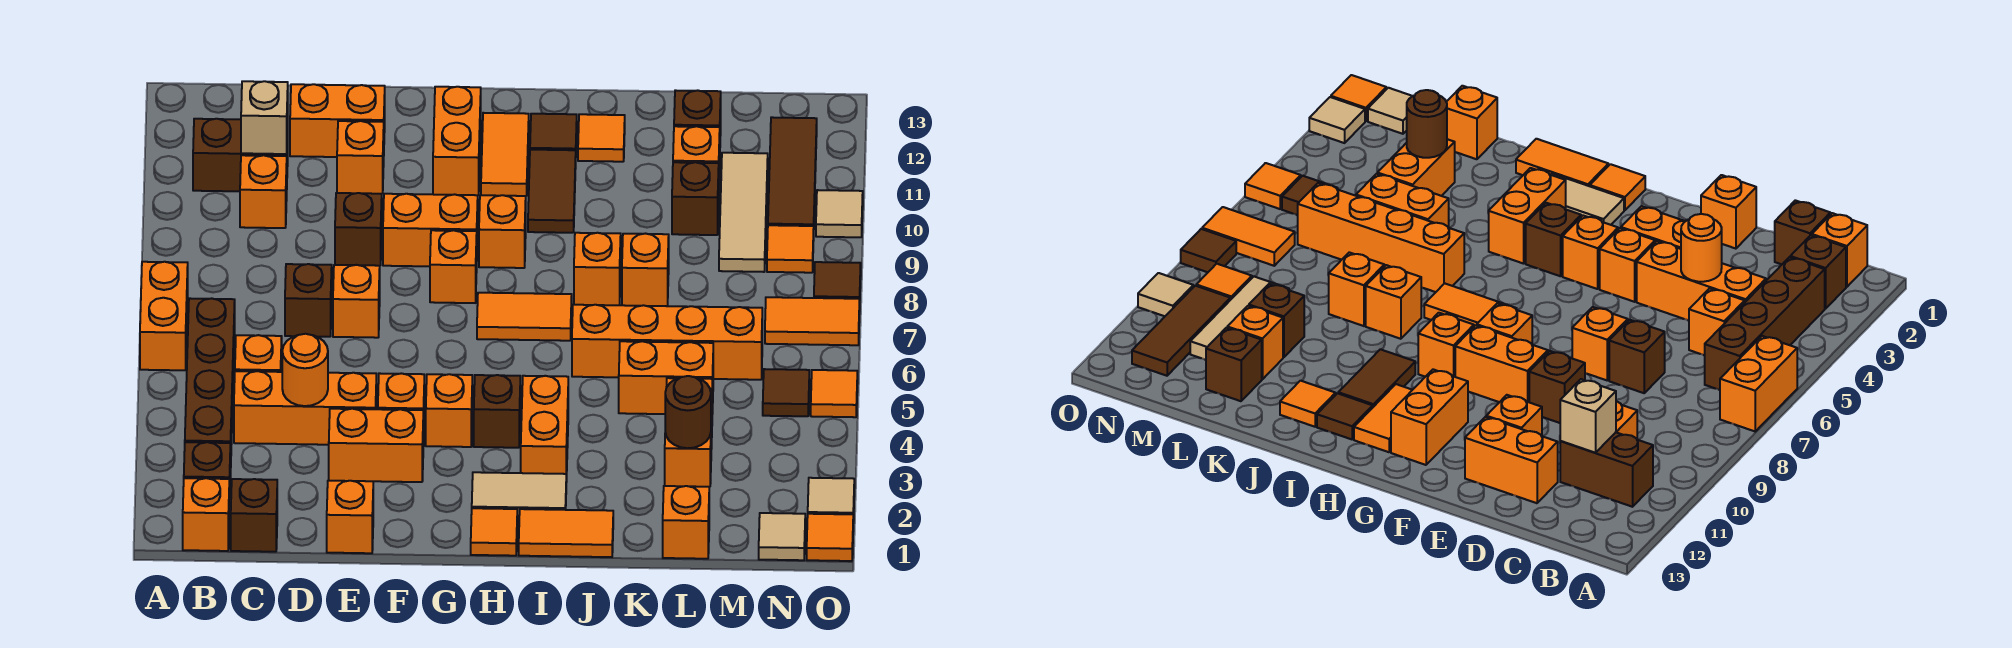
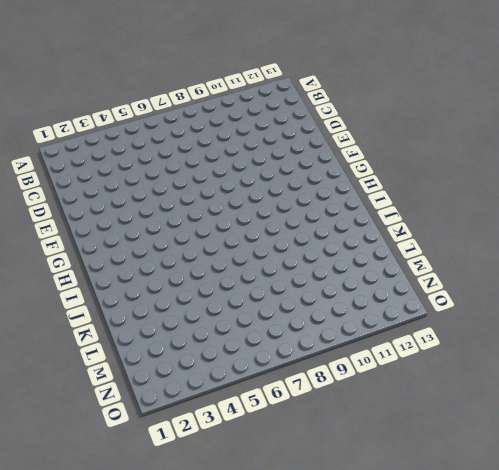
none -> orange brick A6:A7 level 1
none -> orange brick B1 level 1
none -> brown brick B2 level 1
none -> brown brick B3:B6 level 1

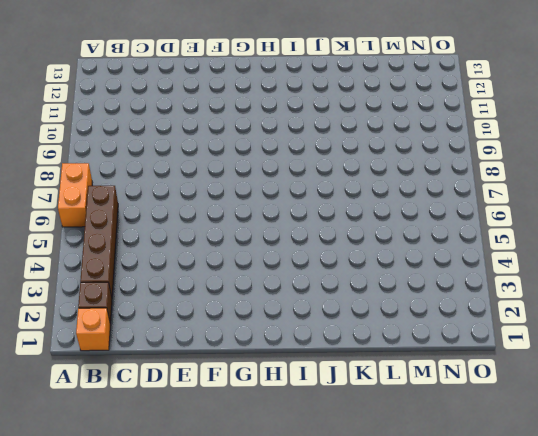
none -> brown brick B11:C11 level 1
none -> brown brick C1 level 1
none -> orange brick C4:E4 level 1
none -> orange brick C5 level 1

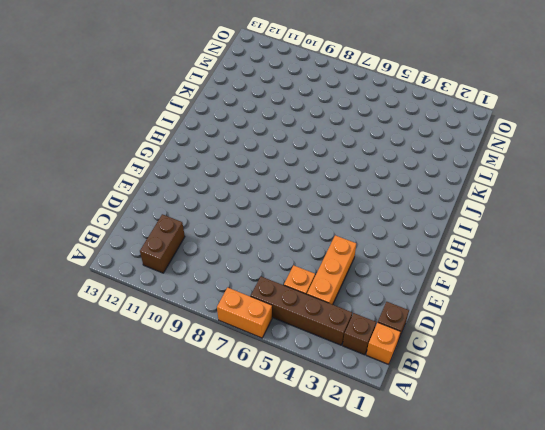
none -> orange brick C10 level 1
none -> brown brick D7 level 1
none -> orange brick D12:E12 level 1
none -> orange brick E1 level 1

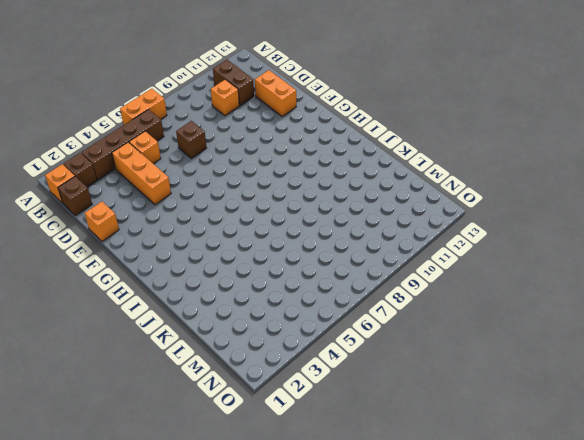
none -> orange brick E3:F3 level 1
none -> orange brick E7 level 1
none -> brown brick E9 level 1
none -> orange brick E11 level 1

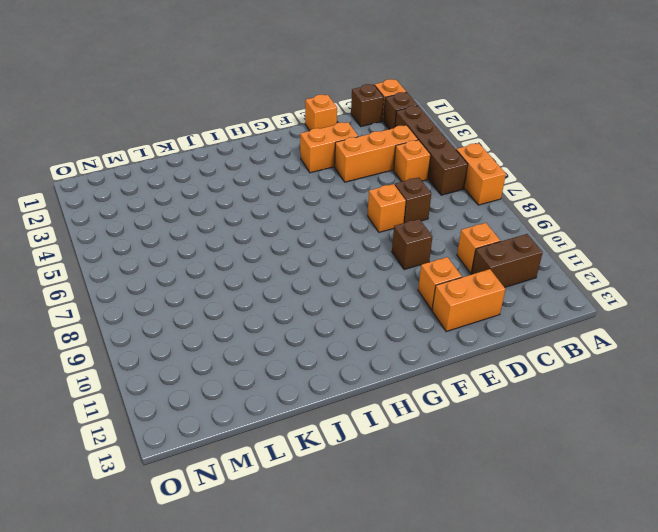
none -> orange brick F4 level 1
none -> orange brick F9:G9 level 1
none -> orange brick G4 level 1
none -> orange brick G8 level 1

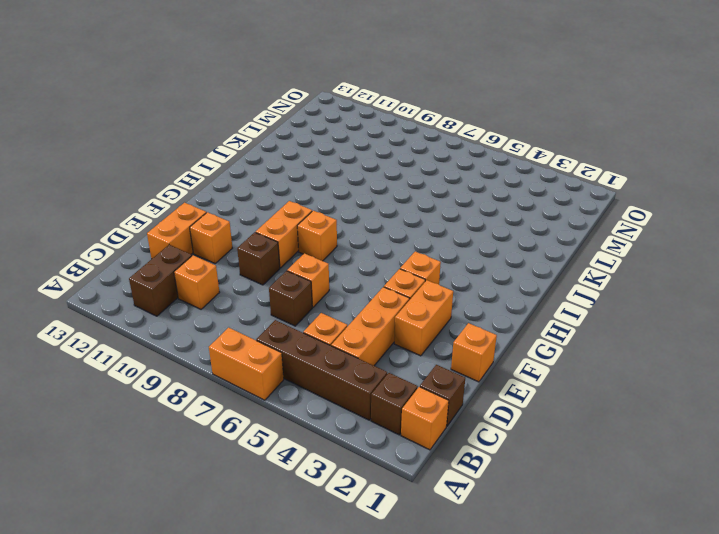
none -> orange brick G11:G12 level 1
none -> orange tile H1 level 1
none -> tan tile H2:I2 level 1
none -> brown brick H4 level 1

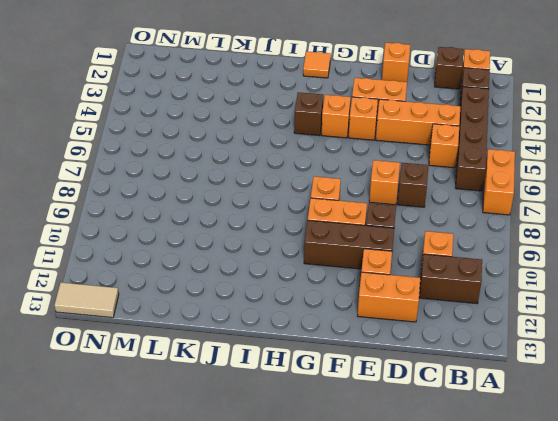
brown brick E10:G10 level 1 -> none
tan tile N13:O13 level 1 -> tan tile H2:I2 level 1
none -> orange brick G11:G12 level 1
none -> orange tile H7:I7 level 1
none -> orange brick H9 level 1
none -> orange tile H11:H12 level 1

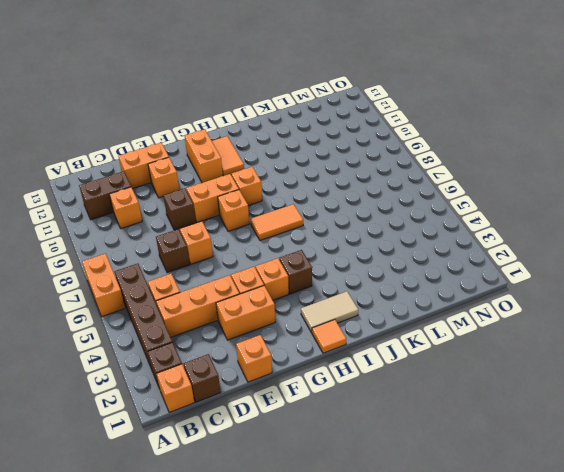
none -> orange tile I1:J1 level 1
none -> orange brick I3:I4 level 1
none -> brown tile I10:I11 level 1
none -> brown tile I12 level 1

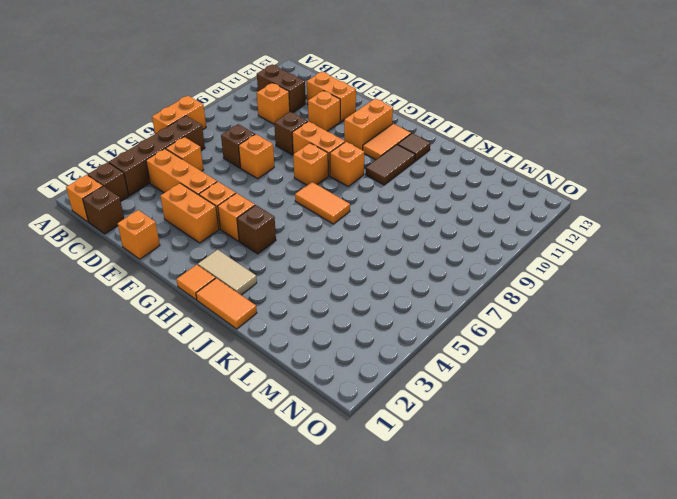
none -> orange brick I3:I4 level 1
none -> orange brick J6:M6 level 1
none -> orange brick J8 level 1
none -> orange tile J12 level 1

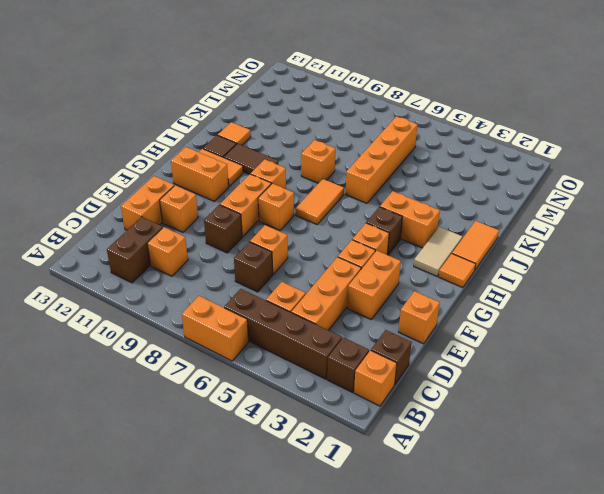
none -> orange brick K5:L5 level 1
none -> orange brick K8 level 1
none -> orange brick L1 level 1
none -> orange brick L3:L4 level 1

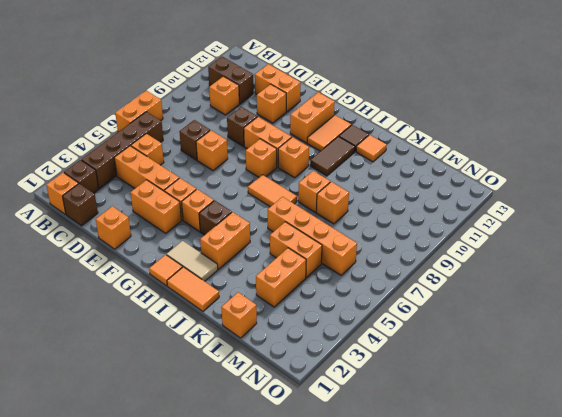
none -> brown brick L10 level 1
none -> orange brick L11 level 1
none -> brown brick L12 level 1
none -> tan tile M9:M11 level 1

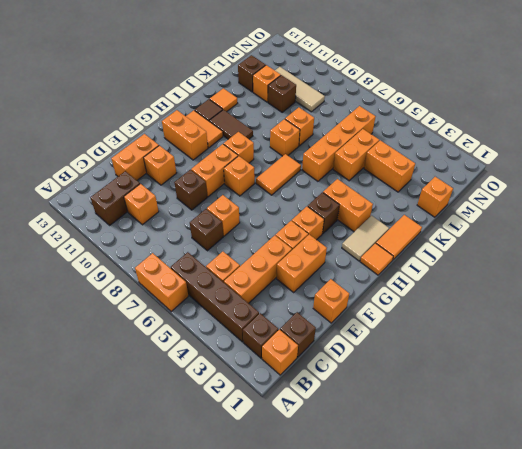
none -> tan tile N1 level 1
none -> brown tile N5 level 1
none -> orange tile N7:O7 level 1
none -> orange tile N9 level 1

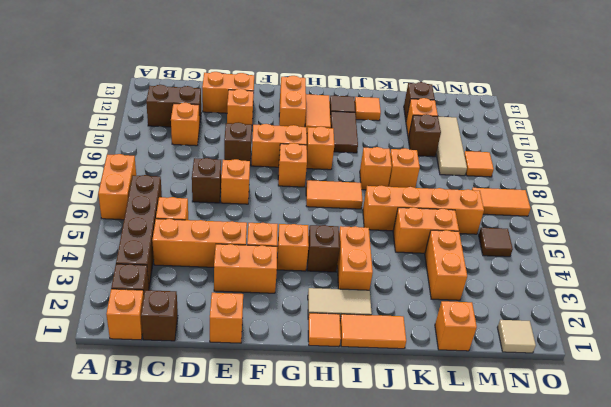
none -> brown tile N10:N12 level 1
none -> orange tile O1 level 1
none -> tan tile O2 level 1
none -> orange tile O5 level 1

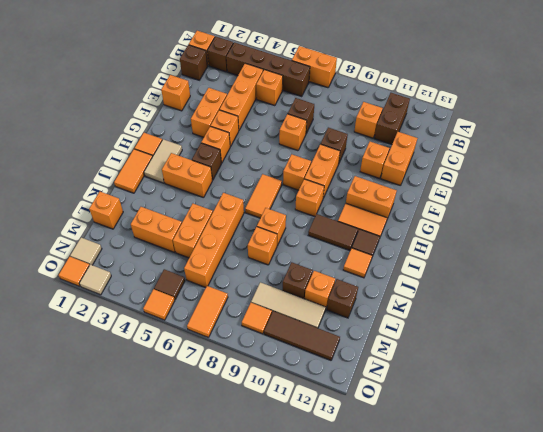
none -> brown tile O8 level 1
none -> tan tile O10 level 1
none -> tan brick C11 level 2
none -> orange round brick D4 level 2

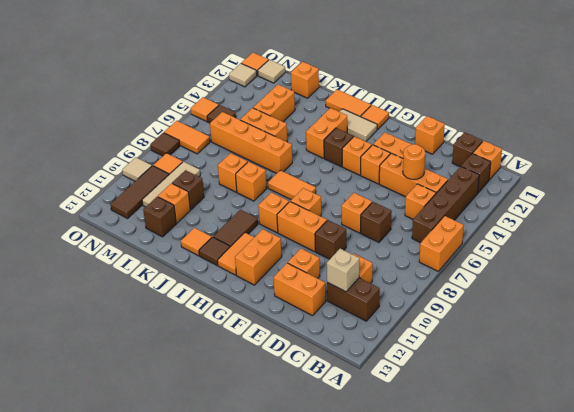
none -> brown round brick L3 level 2

